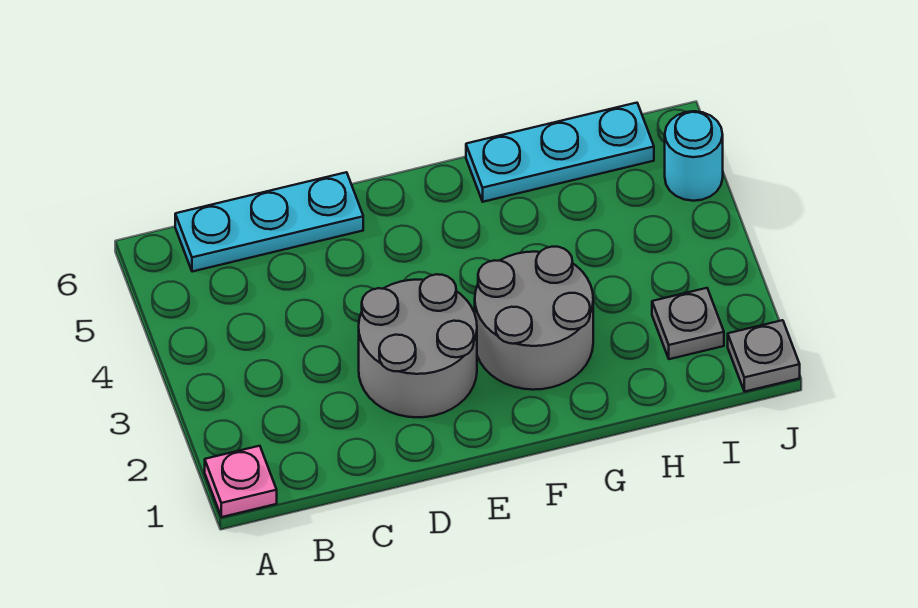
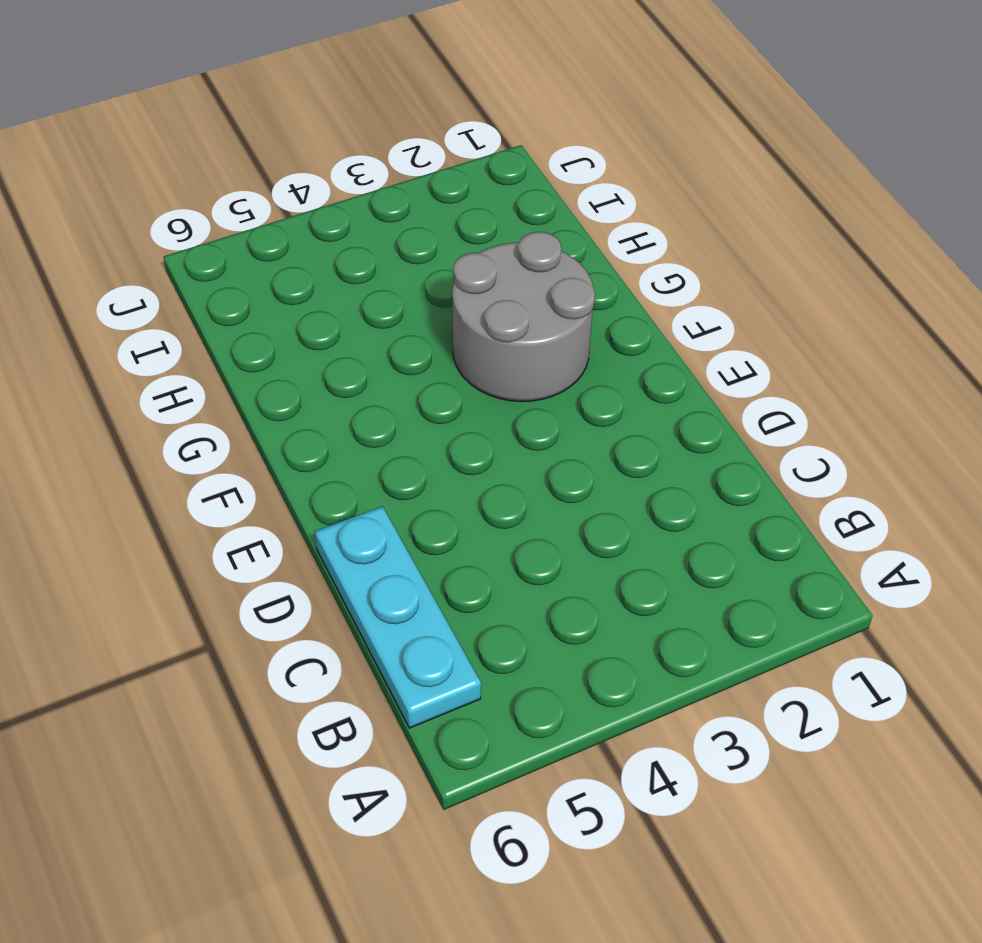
none -> pink plate A1 level 1
none -> grey round brick D2:E3 level 1

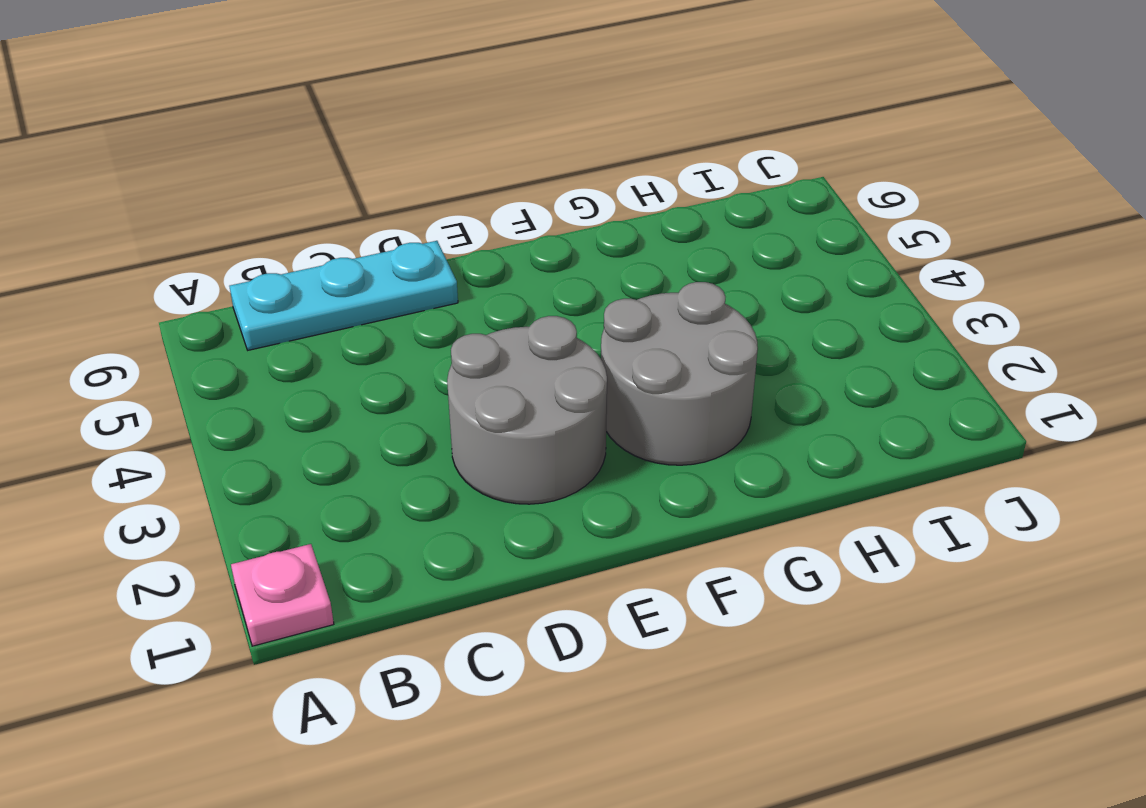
none -> cyan plate G6:I6 level 1
none -> grey plate I2 level 1

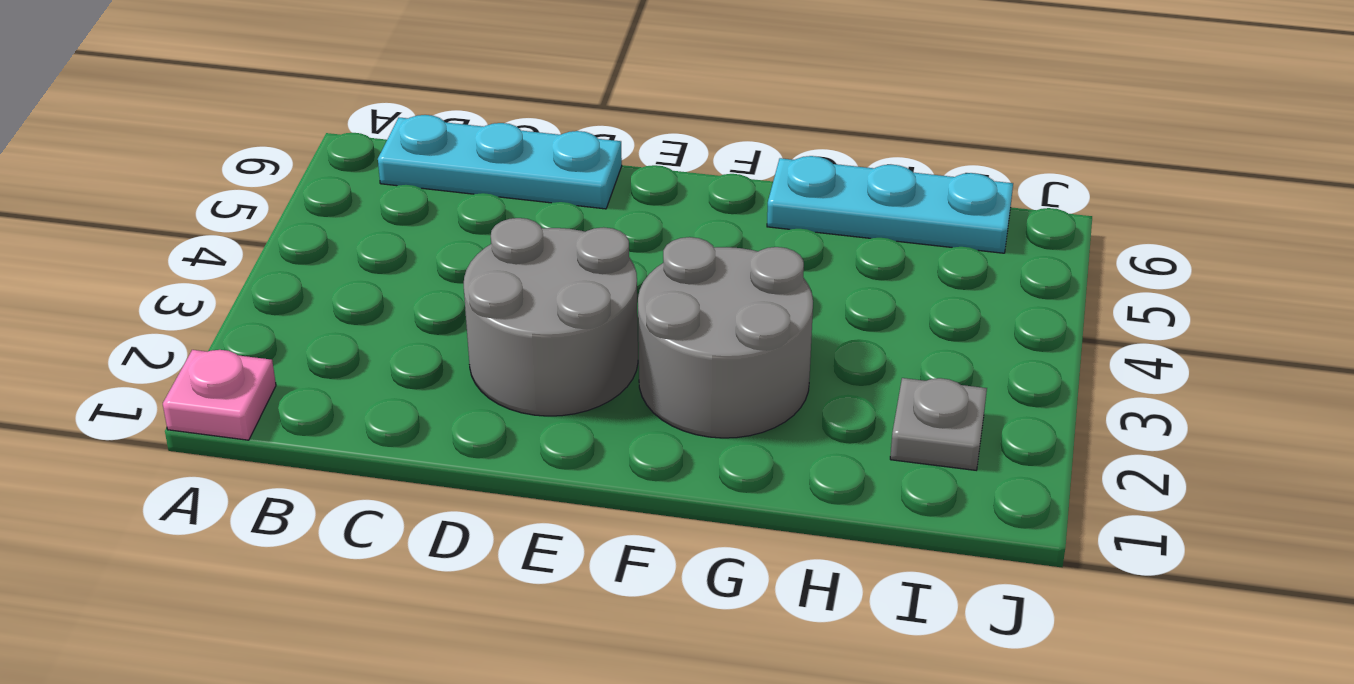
none -> grey plate J1 level 1
none -> cyan round brick J5 level 1

